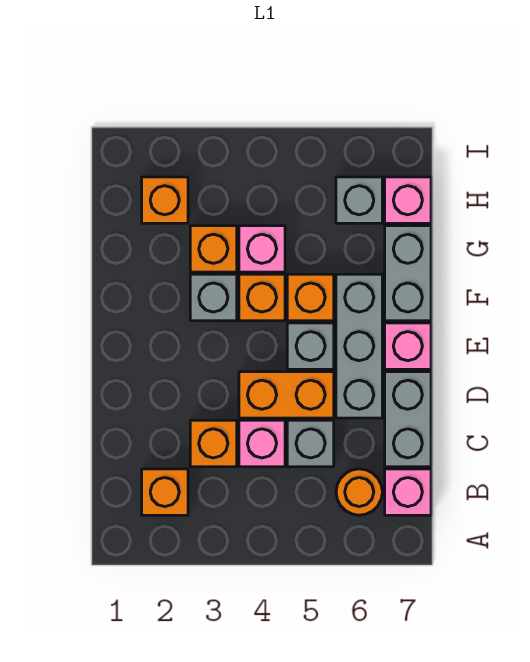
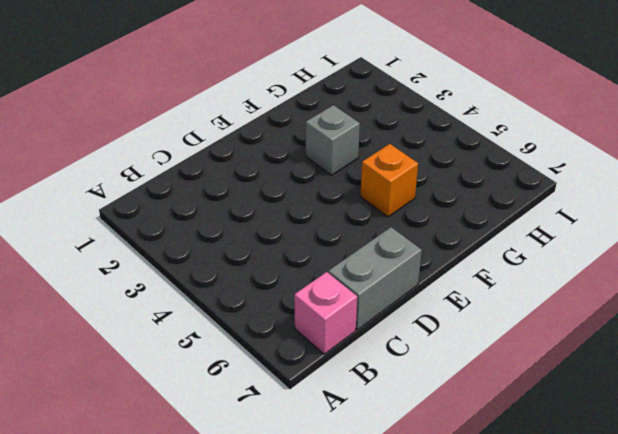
none -> orange brick B2 level 1
none -> orange round brick B6 level 1
none -> orange brick C3 level 1

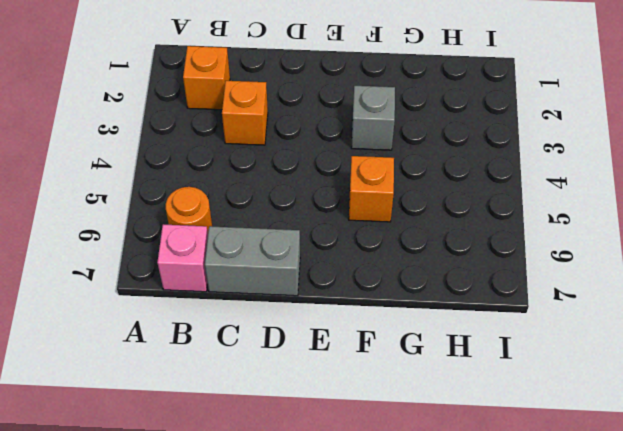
none -> pink brick C4 level 1
none -> grey brick C5 level 1
none -> orange brick D4:D5 level 1

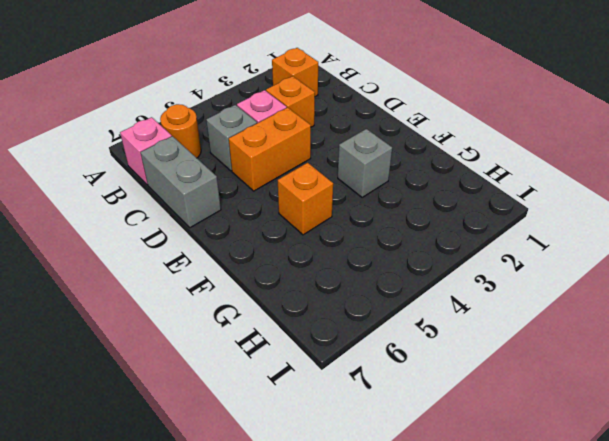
none -> grey brick D6:F6 level 1
none -> grey brick E5 level 1
none -> pink brick E7 level 1

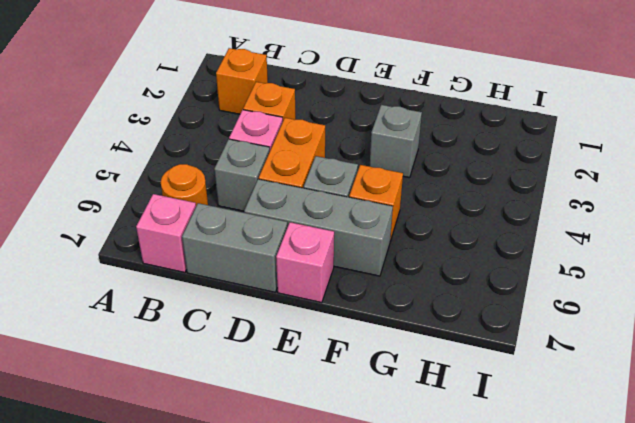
none -> orange brick F4 level 1
none -> grey brick F7:G7 level 1
none -> orange brick G3 level 1

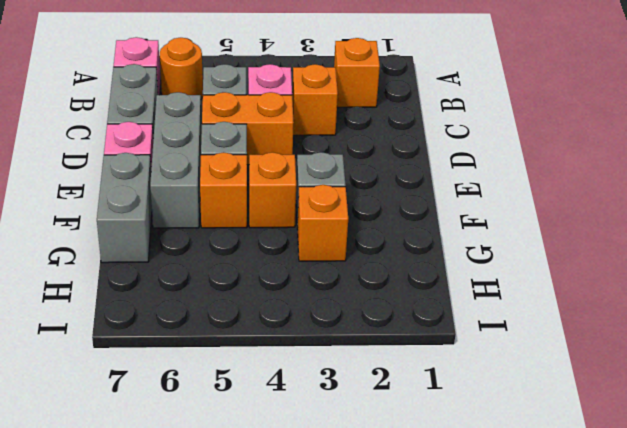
none -> pink brick G4 level 1
none -> orange brick H2 level 1
none -> grey brick H6 level 1

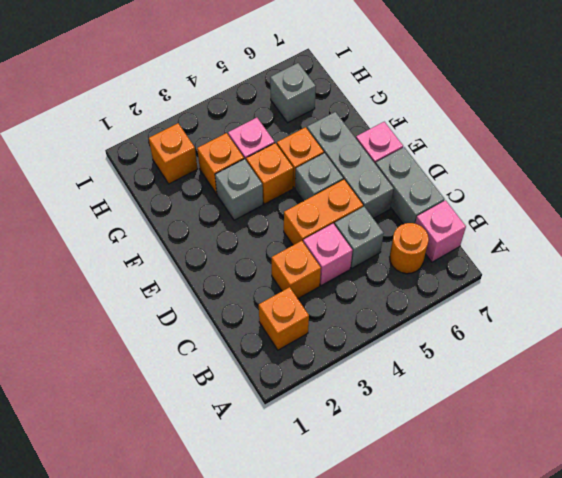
none -> grey brick F7:G7 level 1
none -> pink brick H7 level 1

